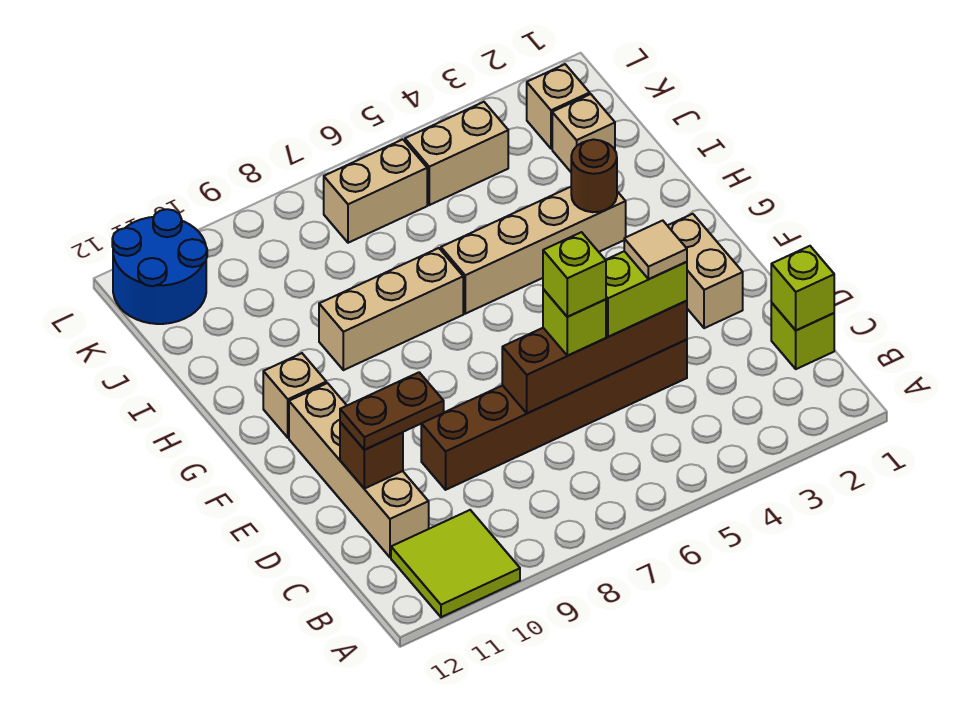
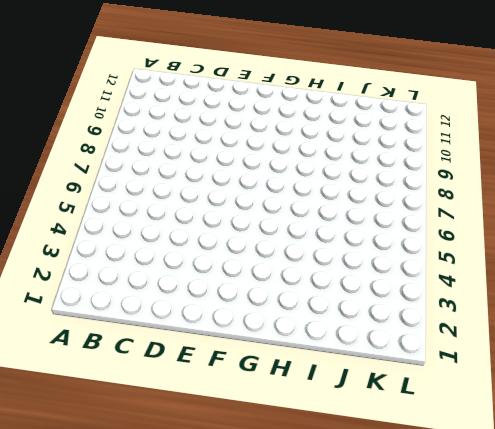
none -> lime tile A10:B11 level 1
none -> lime brick C1 level 1
none -> tan brick C11:F11 level 1

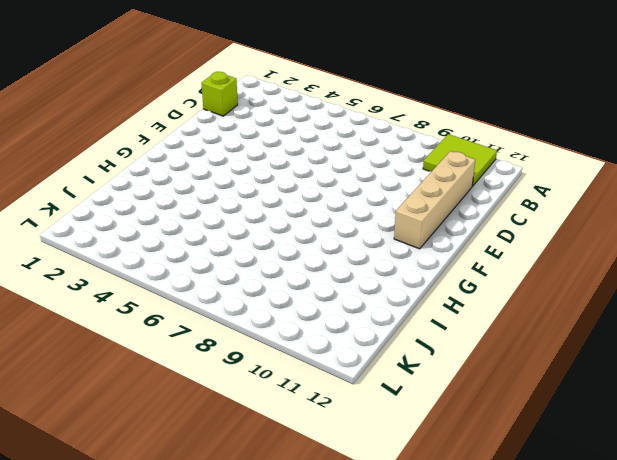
none -> brown brick D4:D9 level 1
none -> tan brick E2:F2 level 1
none -> tan brick G11 level 1

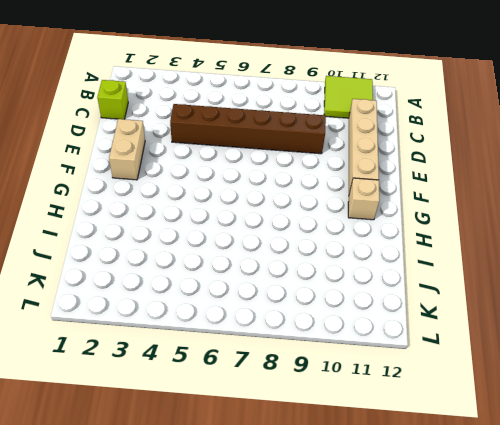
none -> tan brick H3:H6 level 1
none -> tan brick H7:H9 level 1
none -> tan brick J2 level 1

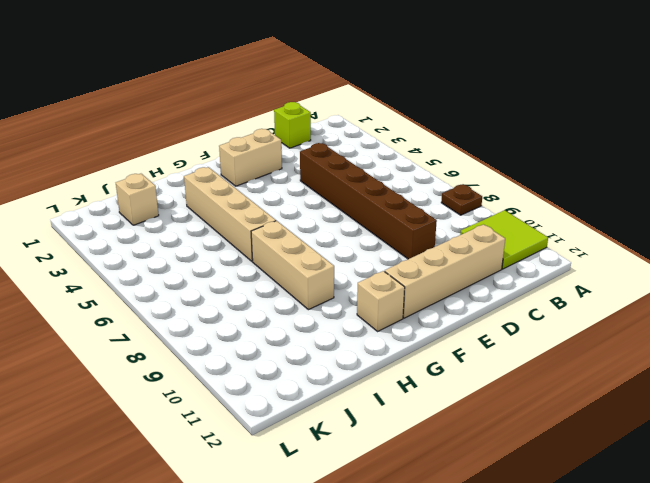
brown plate A8 level 1 -> none
none -> tan brick K2 level 1
none -> tan brick K4:K5 level 1
none -> tan brick K6:K7 level 1

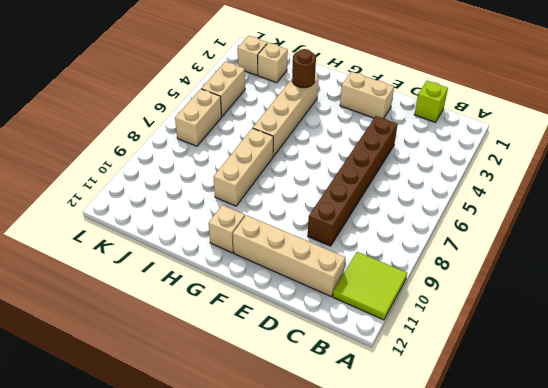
none -> blue round brick K11:L12 level 1
none -> lime brick C1 level 2
none -> brown brick D4:D7 level 2

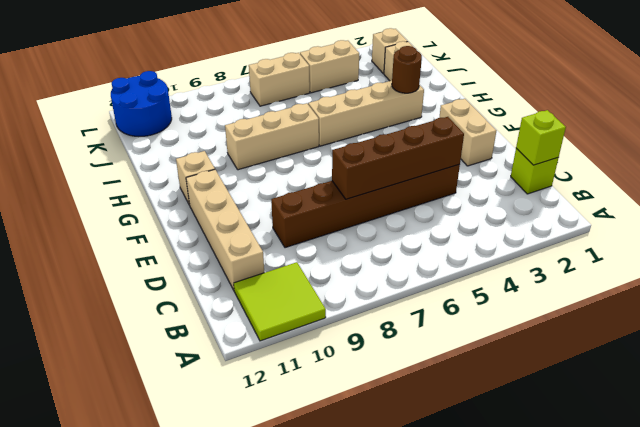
none -> brown brick D11 level 2
none -> lime brick D4:D5 level 3
none -> lime brick D6 level 3

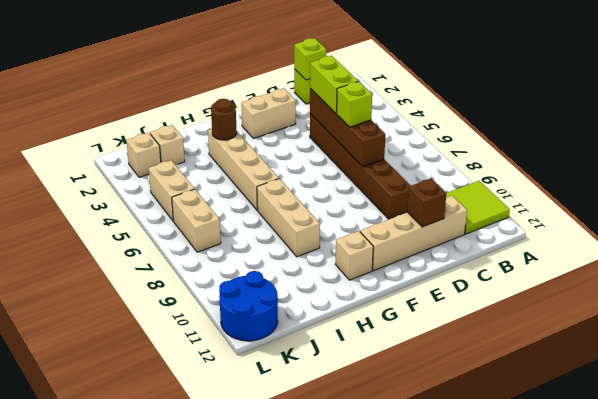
none -> brown plate D10:D11 level 3
none -> tan tile D4 level 4
none -> lime brick D6 level 4

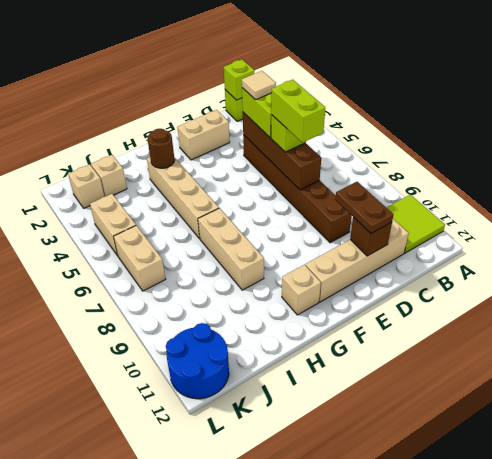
lime brick D6:D7 level 4 -> lime brick D6 level 4

